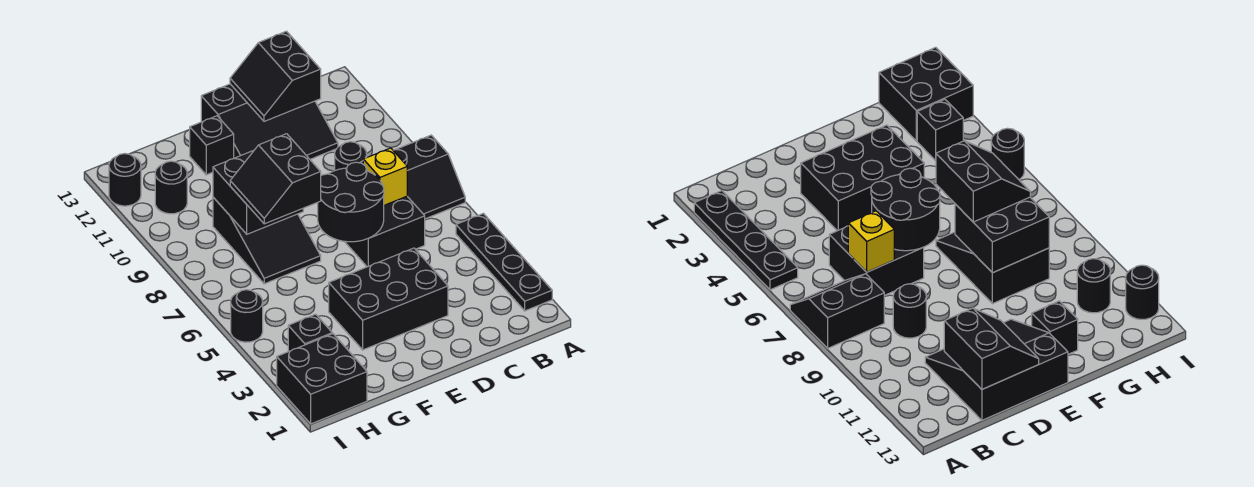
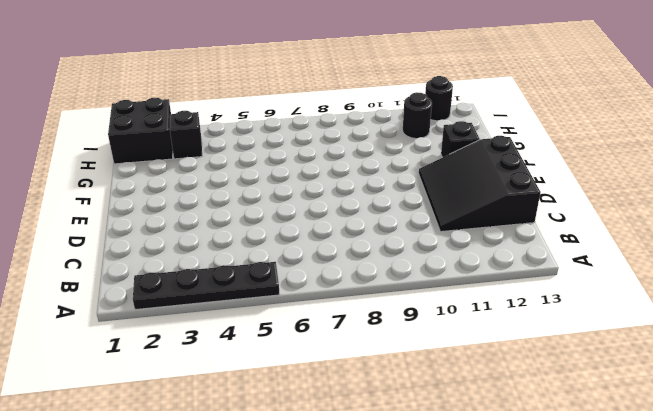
none -> black slope A7:B8 level 1 top 8
none -> black brick C6:D7 level 1
none -> black round brick C9 level 1

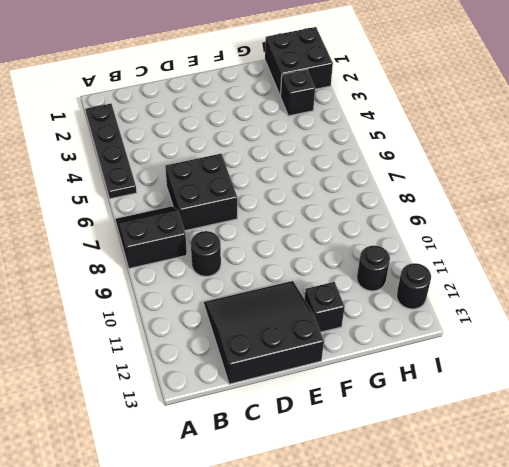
none -> black brick D3:F4 level 1
none -> black slope F7:G9 level 1 top 9
none -> black round brick I5 level 1

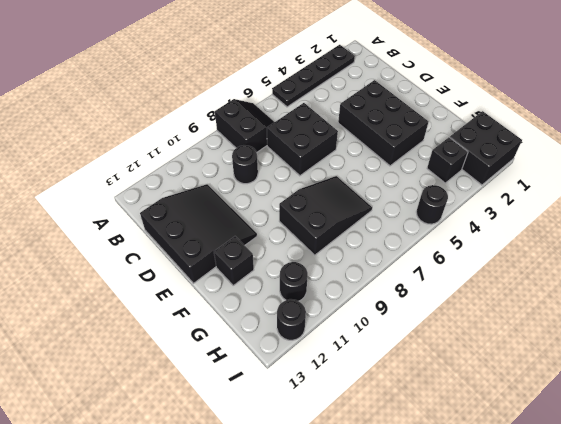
none -> yellow brick C7 level 2
none -> black slope C12:D13 level 2 top C
none -> black round brick D6:E7 level 2

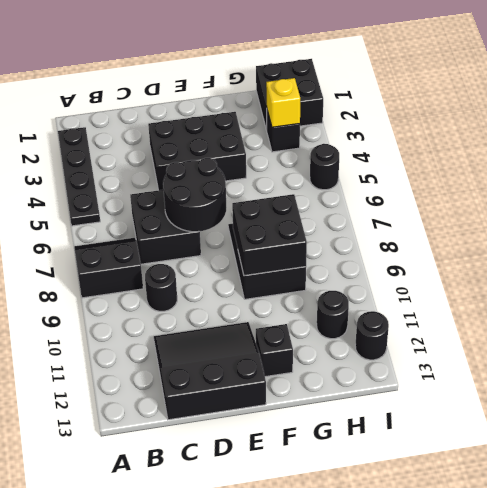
yellow brick H3 level 2 -> yellow brick C7 level 2
none -> black slope C12:D13 level 2 top C
none -> black slope F7:G8 level 3 top F

